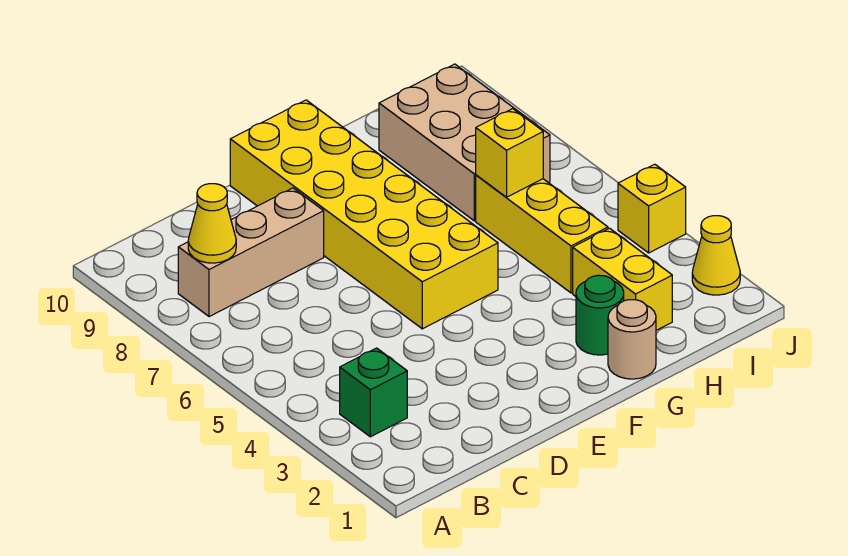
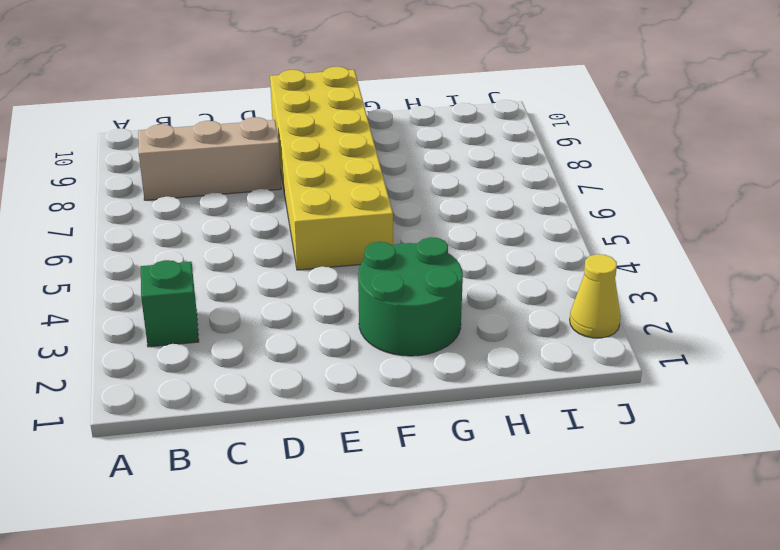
green round brick F2:G3 level 1 -> green round brick G2 level 1
none -> tan round brick G1 level 1
none -> yellow brick H2:H3 level 1
none -> yellow brick H4:H6 level 1

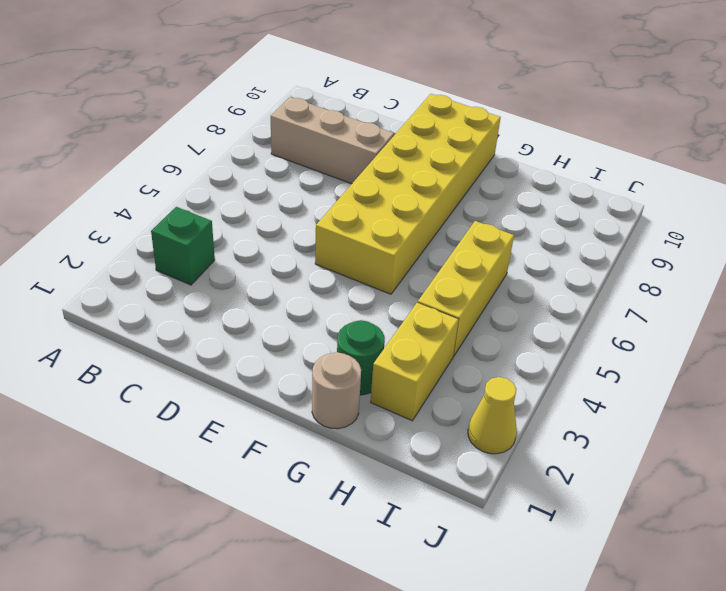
none -> tan brick H7:I9 level 1
none -> yellow brick J4 level 1
none -> yellow cone B8 level 2

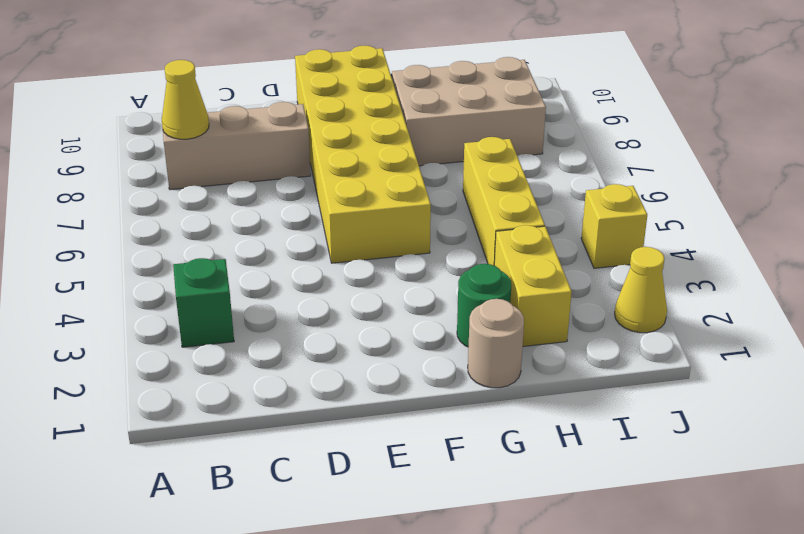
tan brick G8:I9 level 1 -> tan brick H7:I9 level 1
none -> yellow brick H6 level 2

